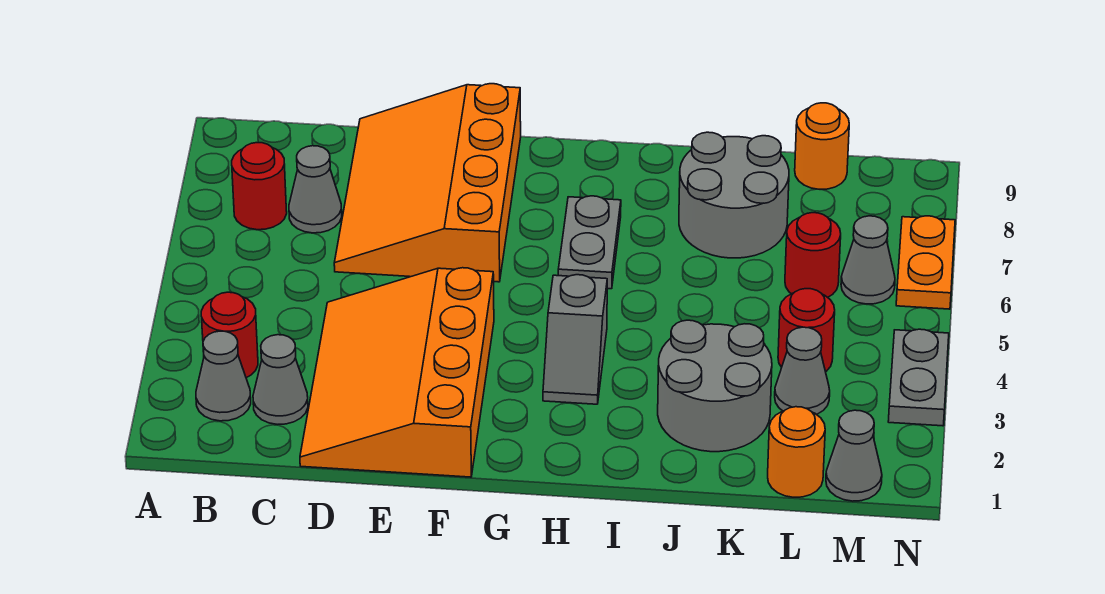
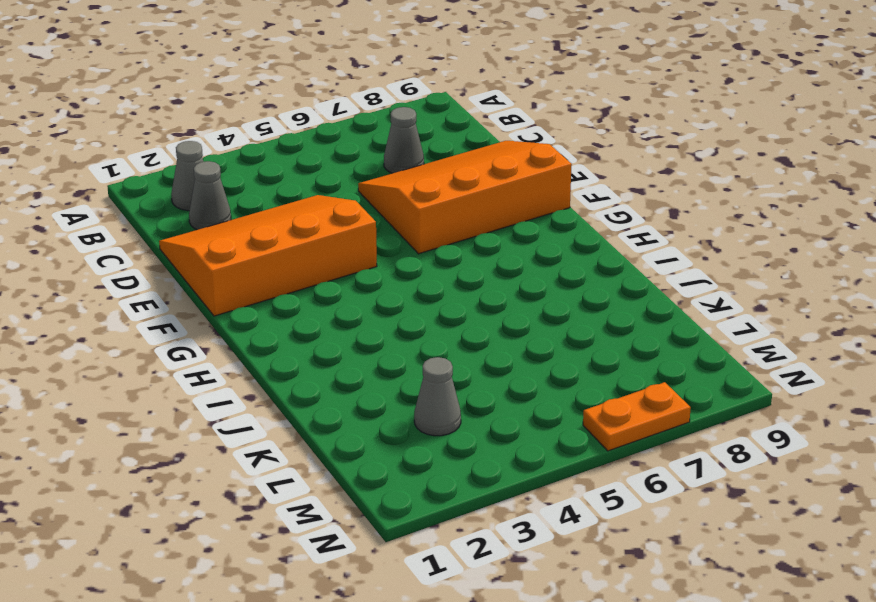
none -> red round brick B3 level 1
none -> red round brick B7 level 1
none -> grey slope H3:H4 level 1 top 4

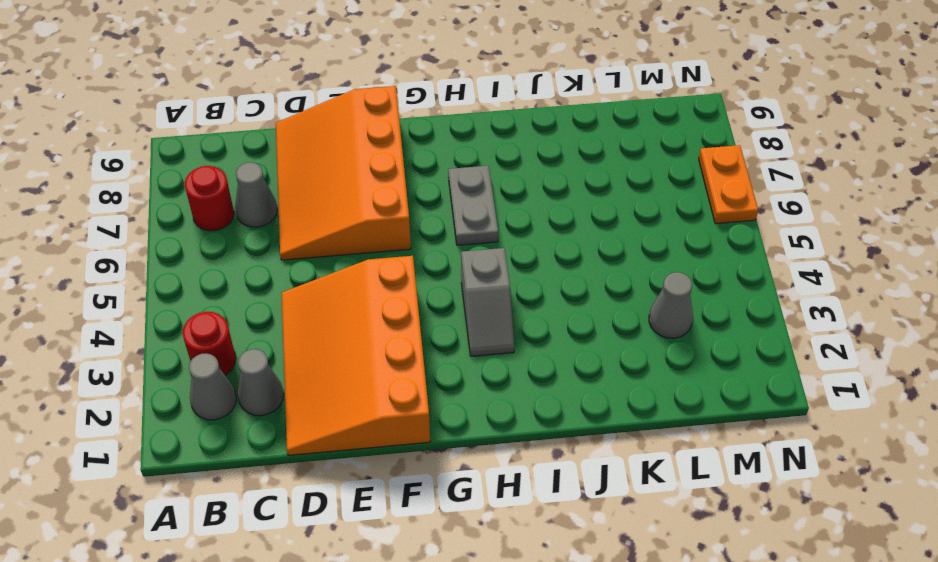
none -> grey round brick J2:K3 level 1
none -> grey round brick J7:K8 level 1
none -> orange round brick L1 level 1

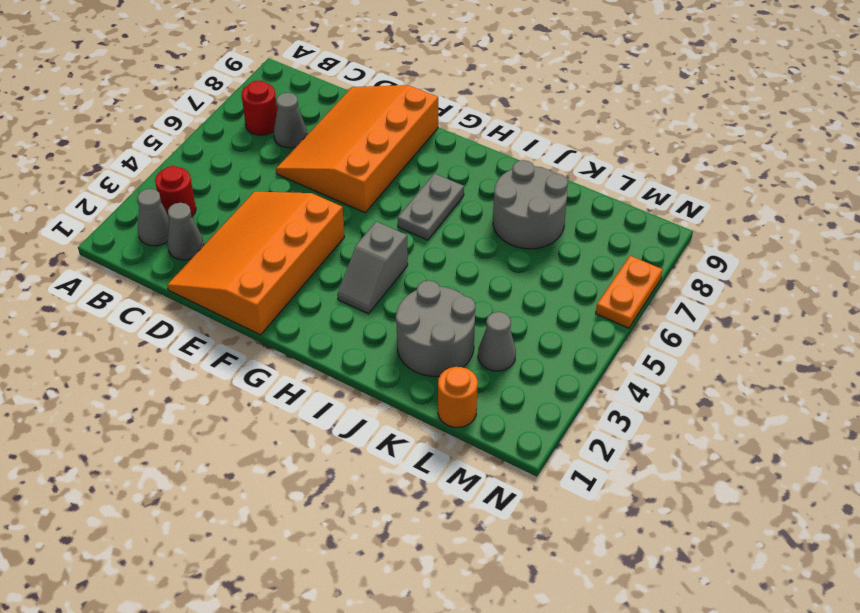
none -> red round brick L4 level 1
none -> red round brick L6 level 1
none -> orange round brick L9 level 1

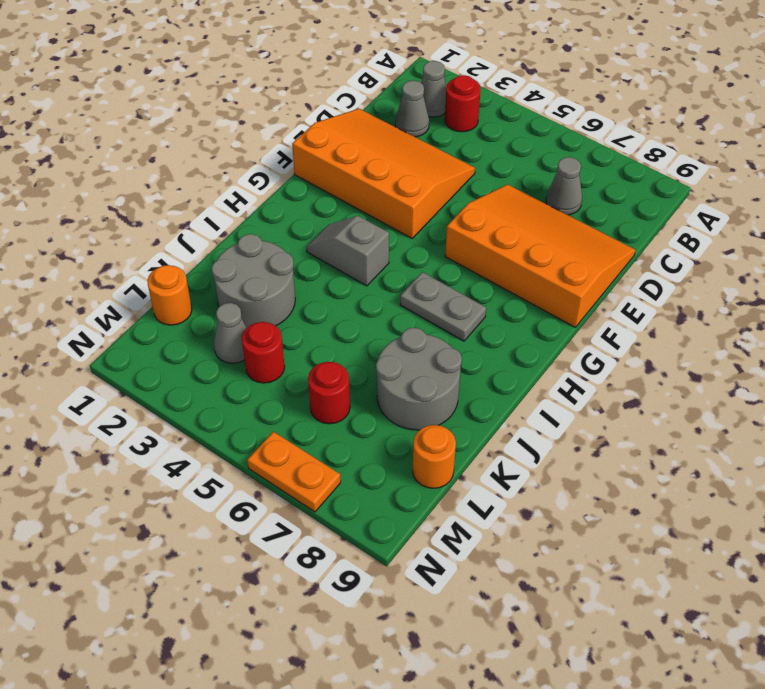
none -> red round brick B7 level 1
none -> grey cone M1 level 1
none -> grey cone M6 level 1

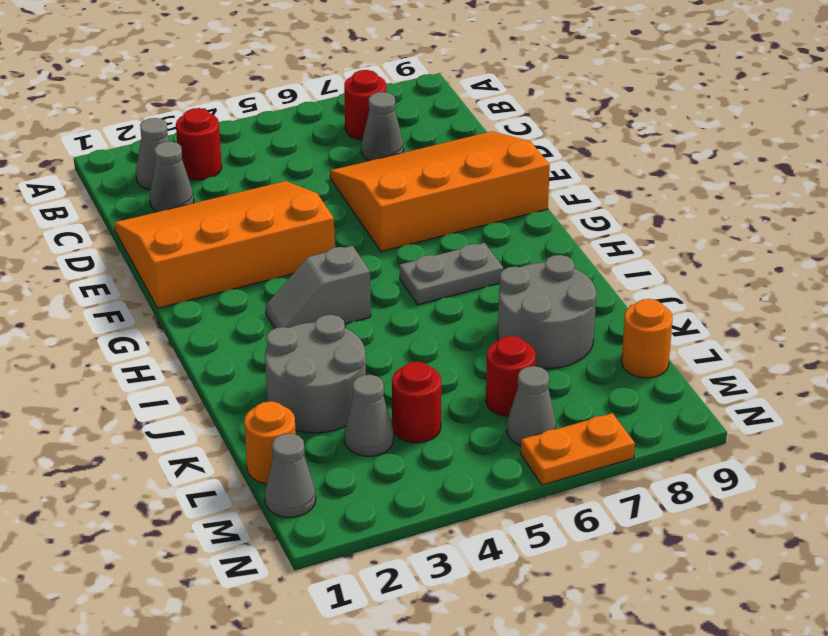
none -> grey plate N3:N4 level 1

